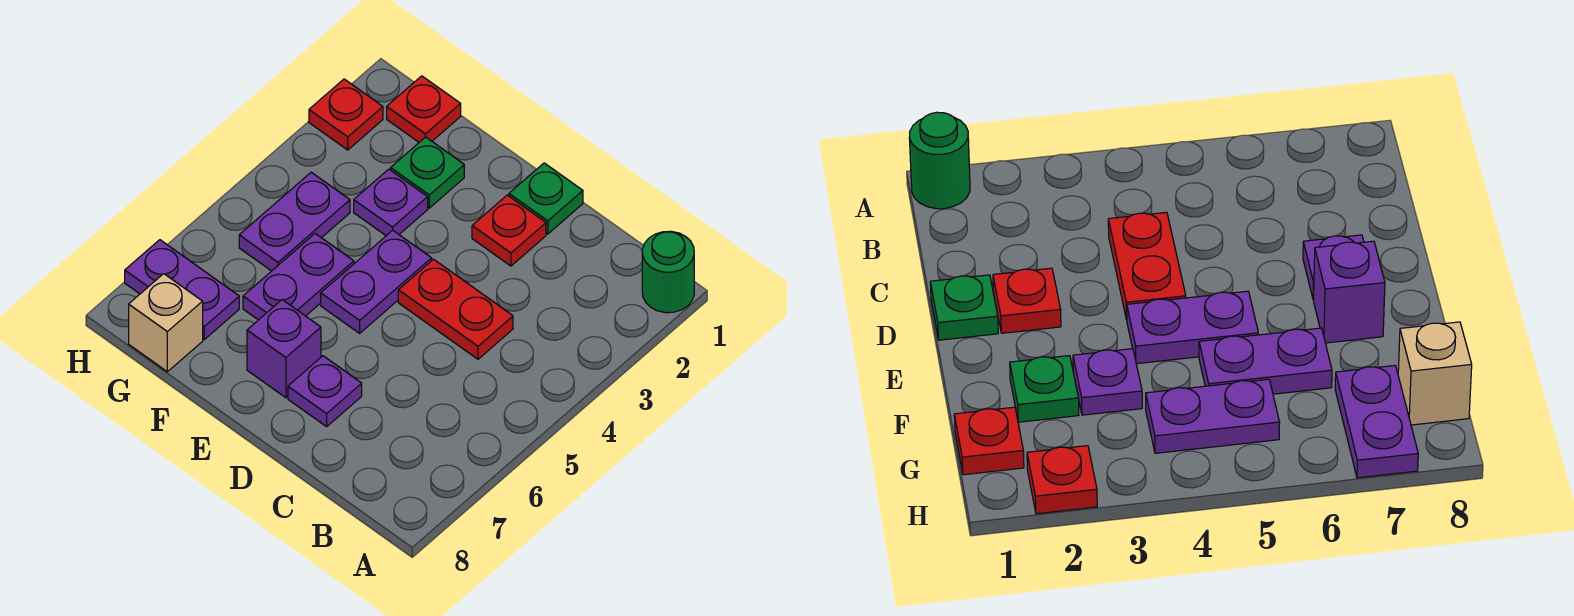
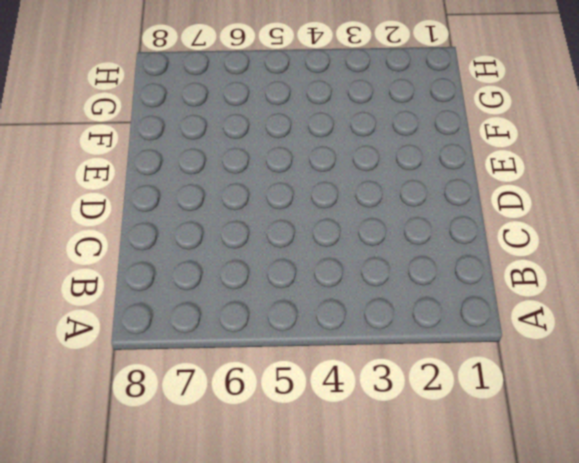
none -> green round brick A1 level 1
none -> red plate C4:D4 level 1
none -> green plate D1 level 1

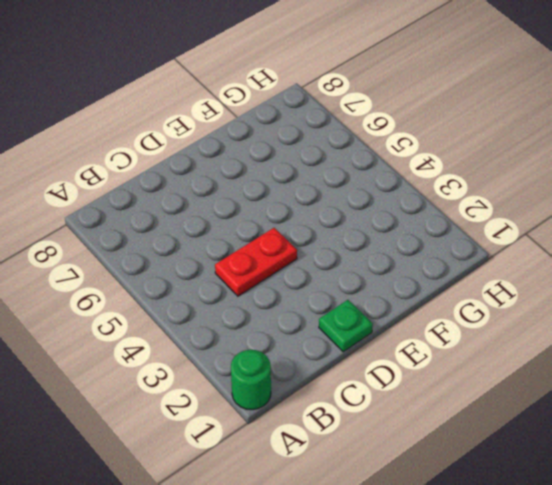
none -> red plate D2 level 1
none -> purple plate D7 level 1
none -> purple plate E4:E5 level 1

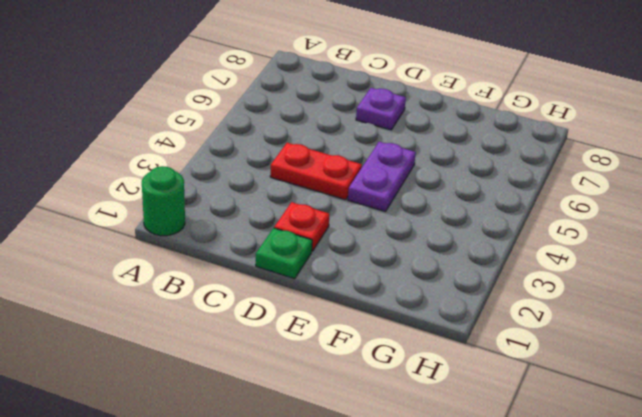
none -> purple brick E7 level 1
none -> green plate F2 level 1
none -> purple plate F3 level 1

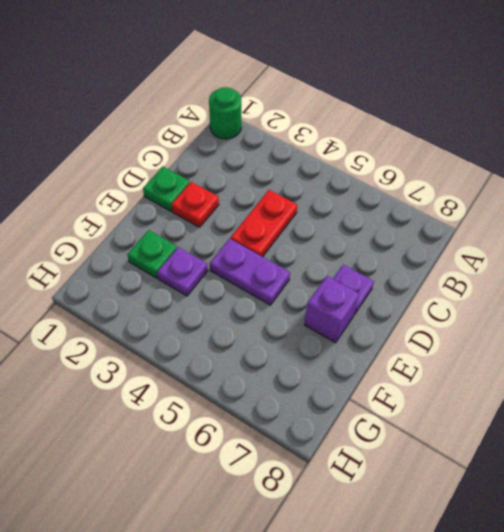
none -> purple plate F5:F6 level 1
none -> red plate G1 level 1
none -> purple plate G4:G5 level 1

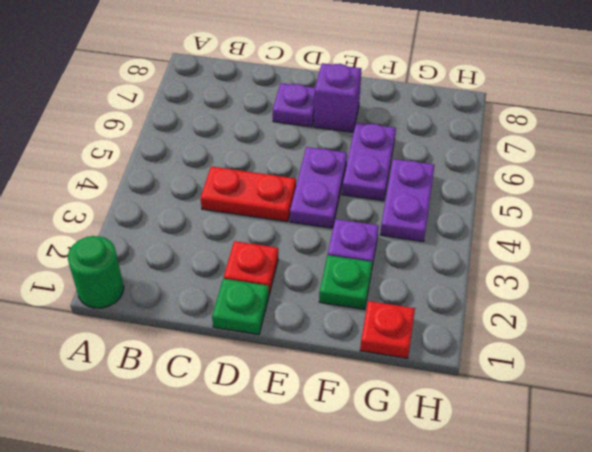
none -> purple plate G7:H7 level 1
none -> tan brick G8 level 1
none -> red plate H2 level 1

